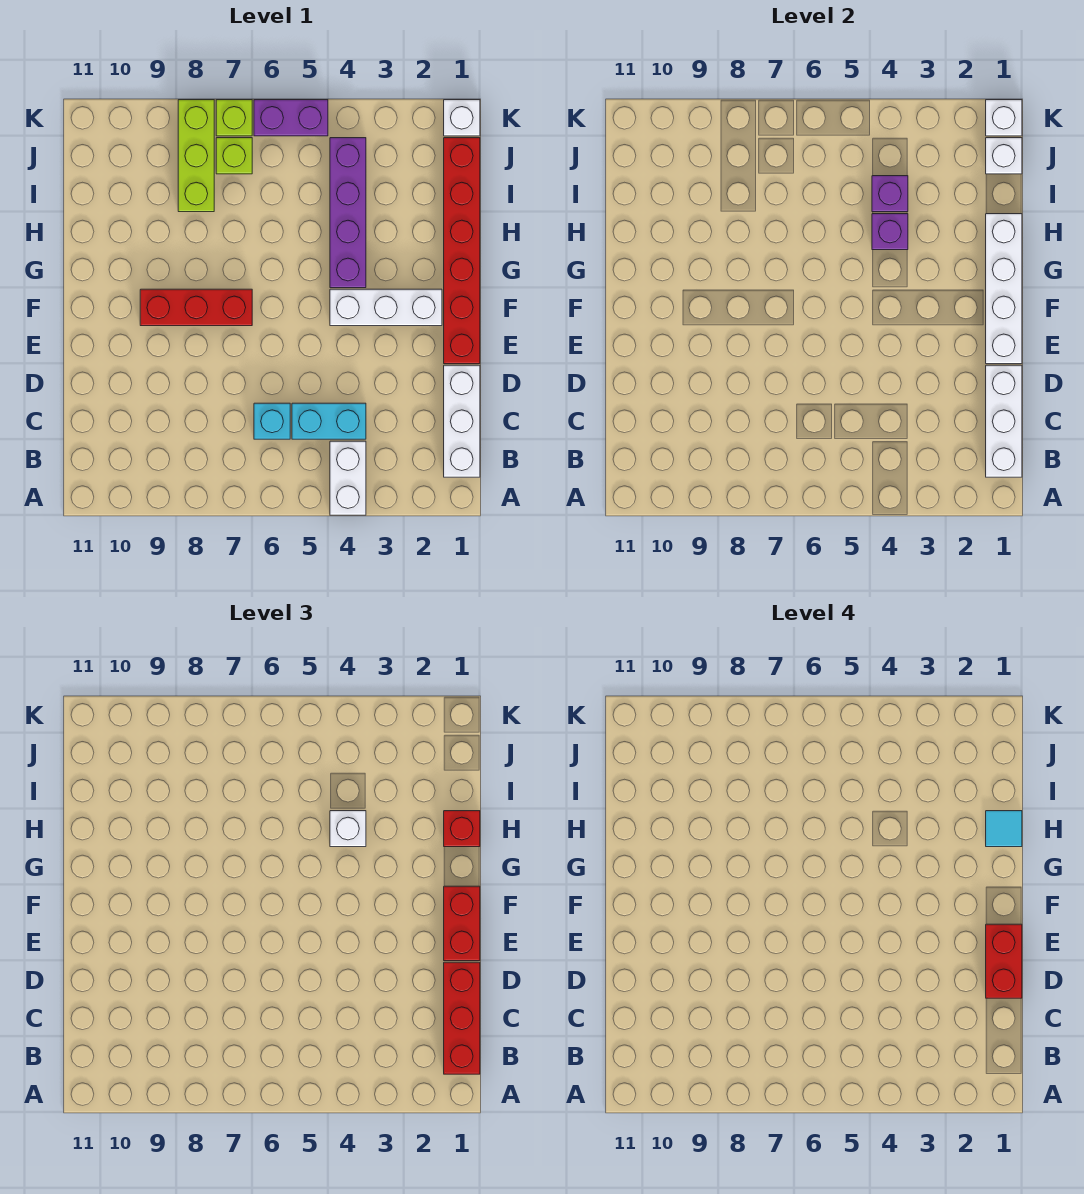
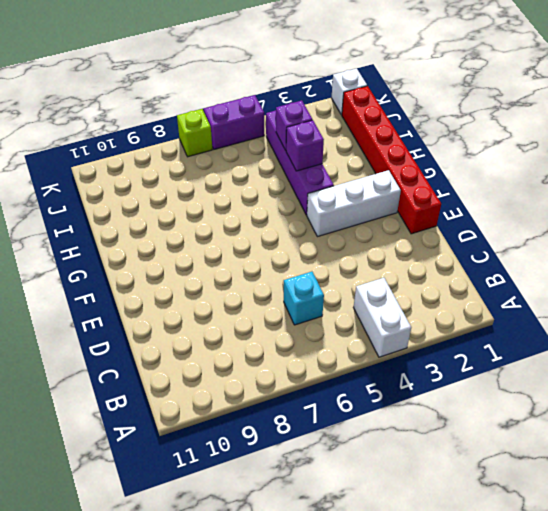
none -> white brick B1:D1 level 1
none -> cyan brick C4:C5 level 1
none -> red brick F7:F9 level 1

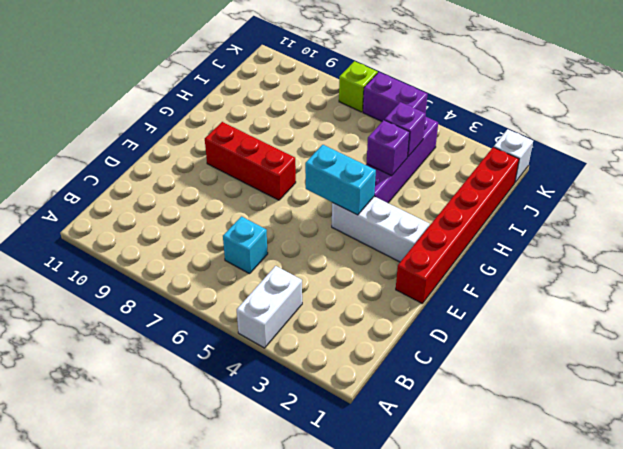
cyan brick F4:F5 level 2 -> cyan brick C4:C5 level 1
none -> white brick B1:D1 level 1
none -> lime brick I8:K8 level 1
none -> lime brick J7 level 1

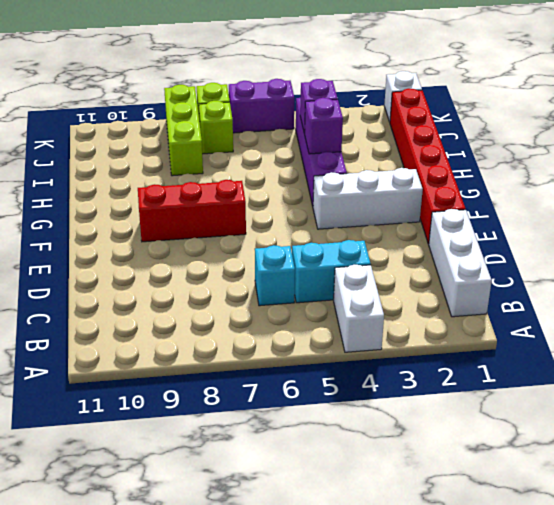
none -> white brick B1:D1 level 2
none -> white brick E1:H1 level 2
none -> white brick J1 level 2

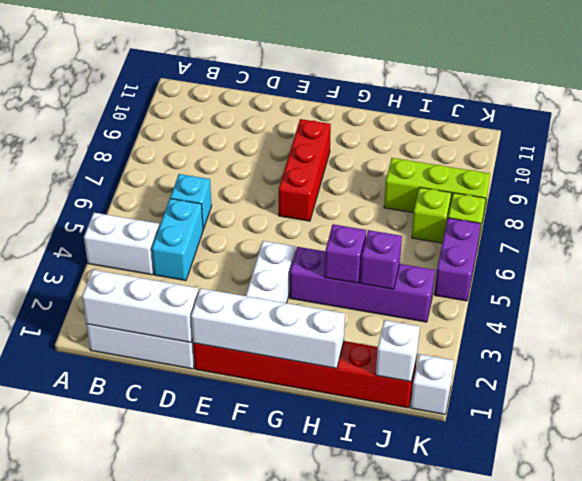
none -> white brick K1 level 2
none -> red brick B1:D1 level 3
none -> red brick E1:F1 level 3

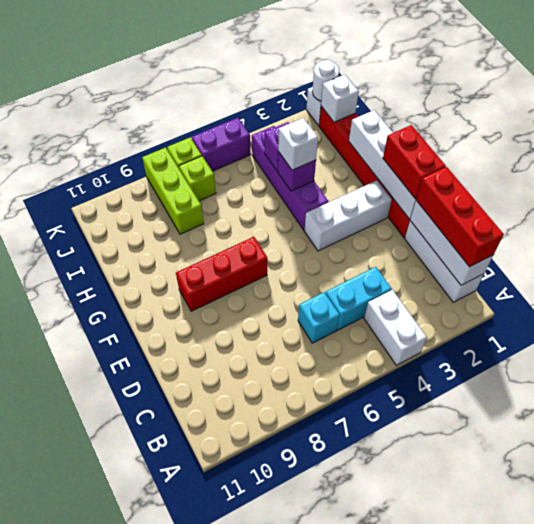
white round brick K1 level 2 -> white brick K1 level 2
none -> red brick H1 level 3
none -> red brick D1:E1 level 4
none -> cyan tile H1 level 4

